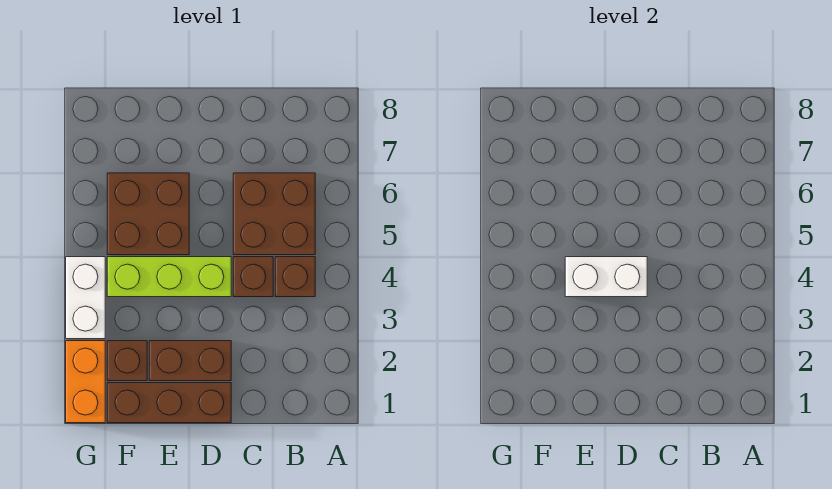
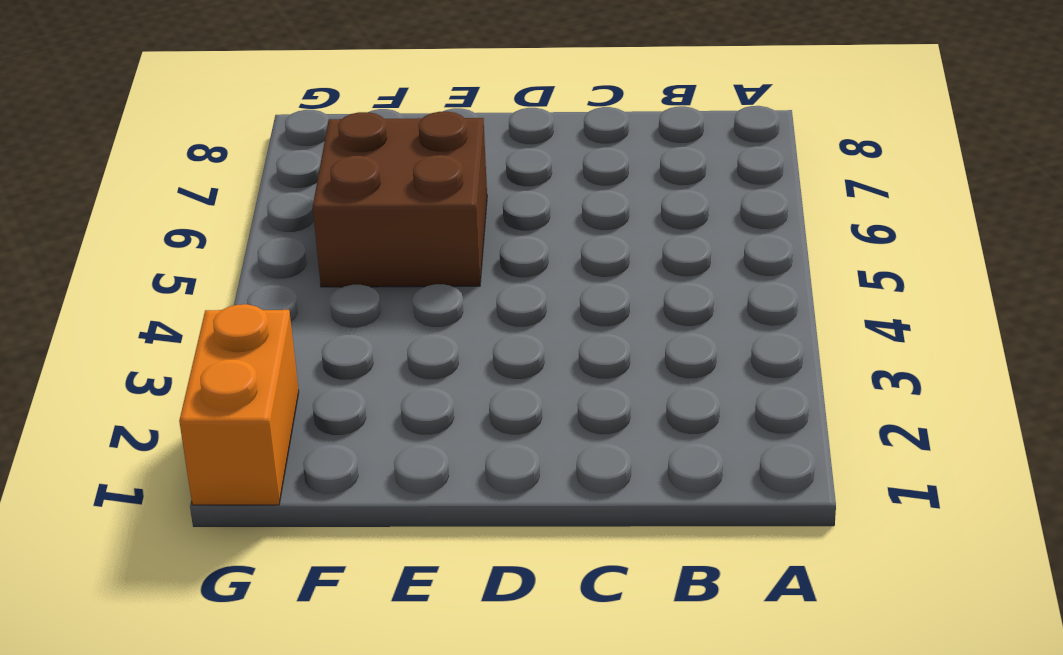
none -> brown brick B4 level 1
none -> brown brick B5:C6 level 1

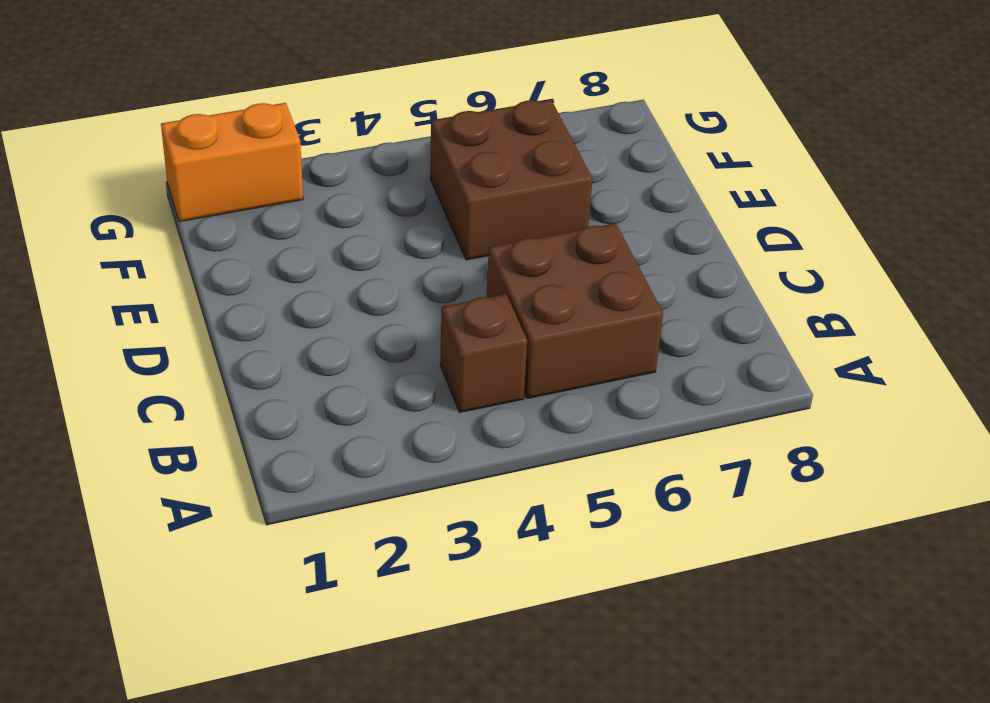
none -> brown brick C4 level 1
none -> brown brick D1:F1 level 1

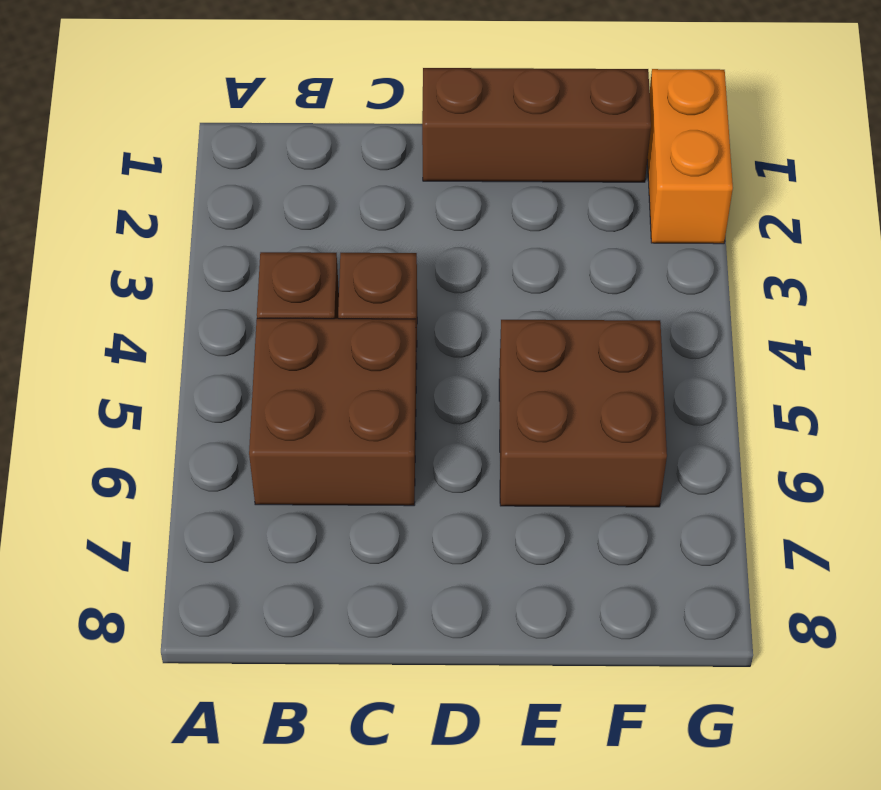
none -> brown brick D2:E2 level 1
none -> lime brick D4:F4 level 1

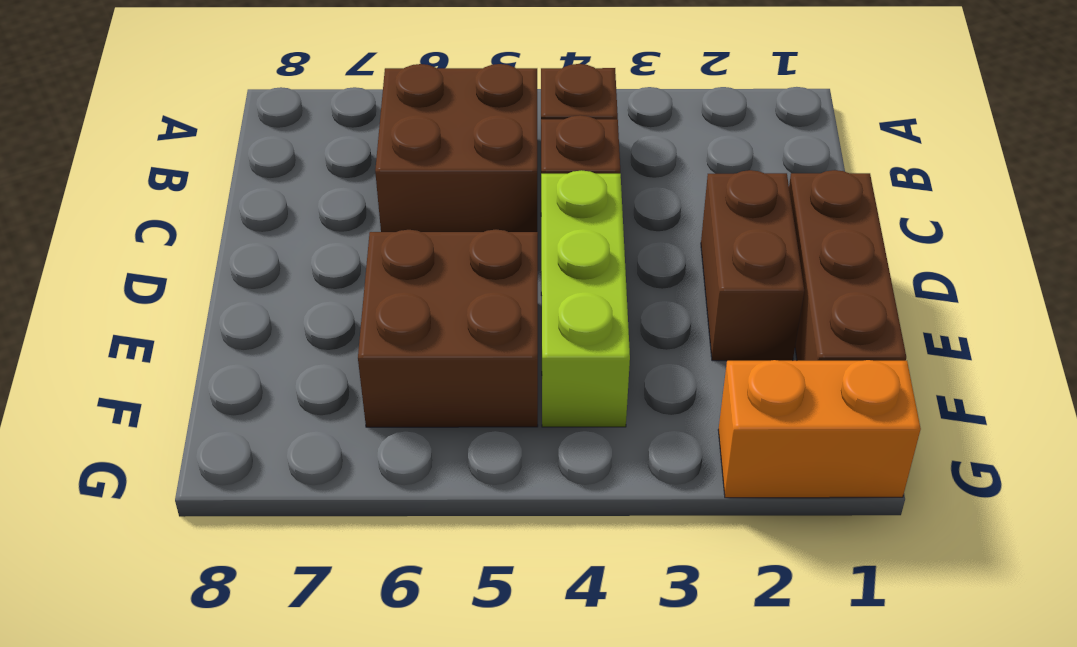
none -> brown brick F2 level 1
none -> white brick G3:G4 level 1

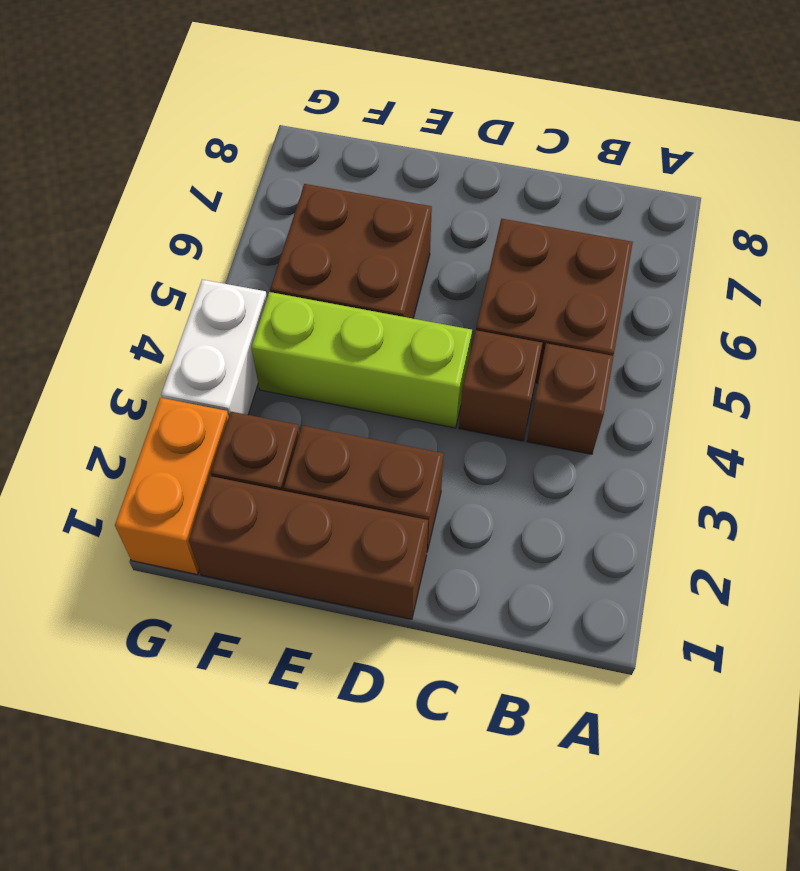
none -> white brick D4:E4 level 2

